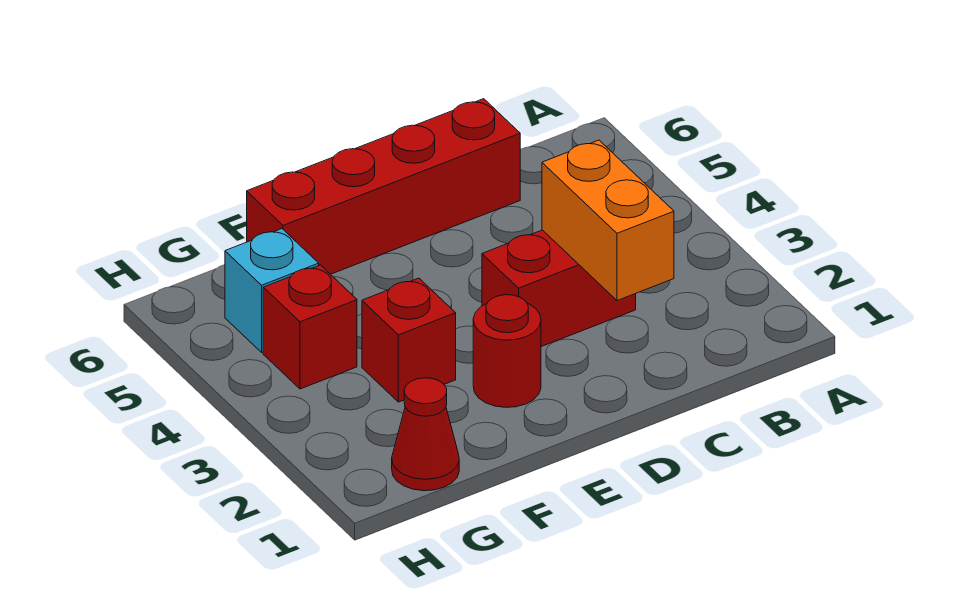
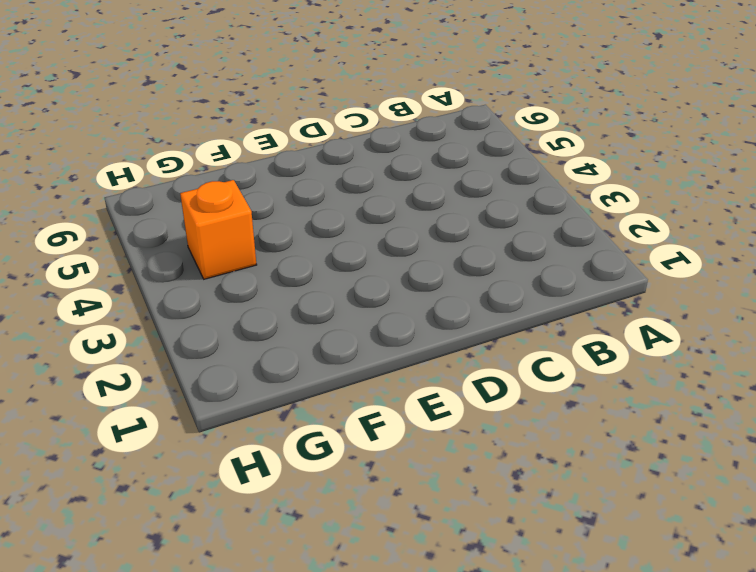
orange brick G4 level 1 -> red brick G4 level 1
none -> red brick C3:D3 level 1
none -> red brick C6:F6 level 1

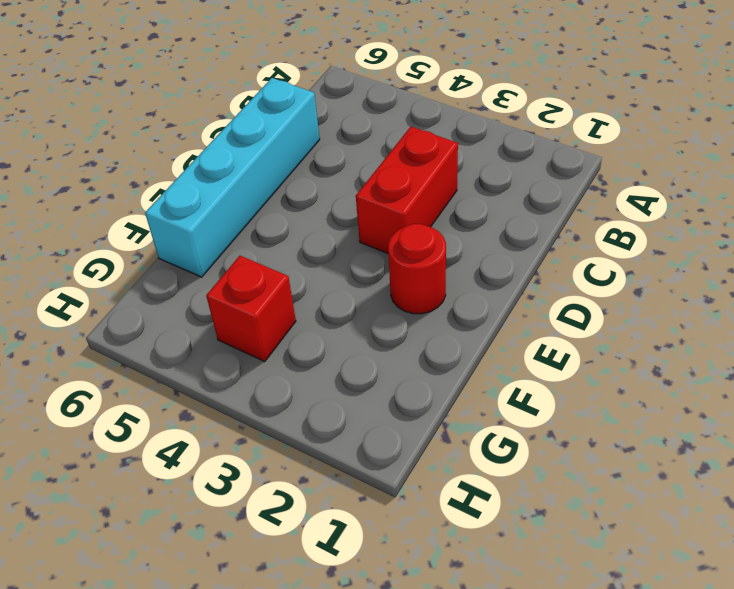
cyan brick C6:F6 level 1 -> red brick C6:F6 level 1
none -> red brick F3 level 1
none -> red cone G1 level 1

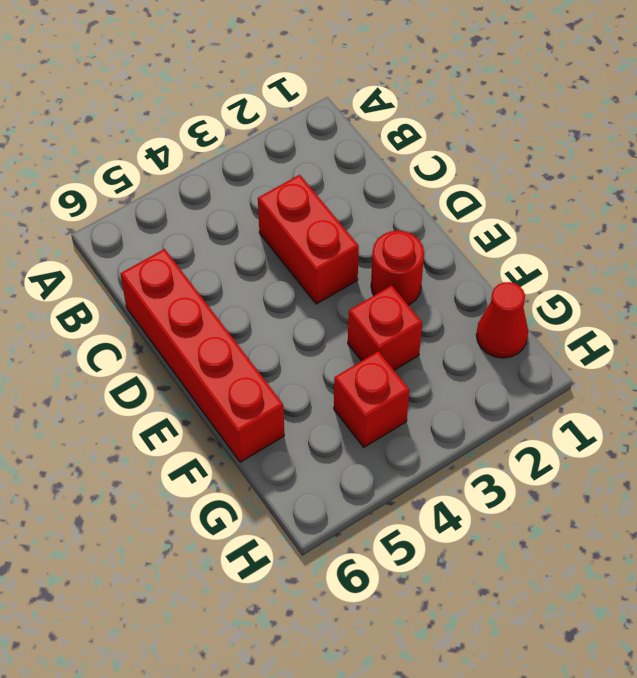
none -> cyan brick G5 level 1
none -> orange brick C2:C3 level 2

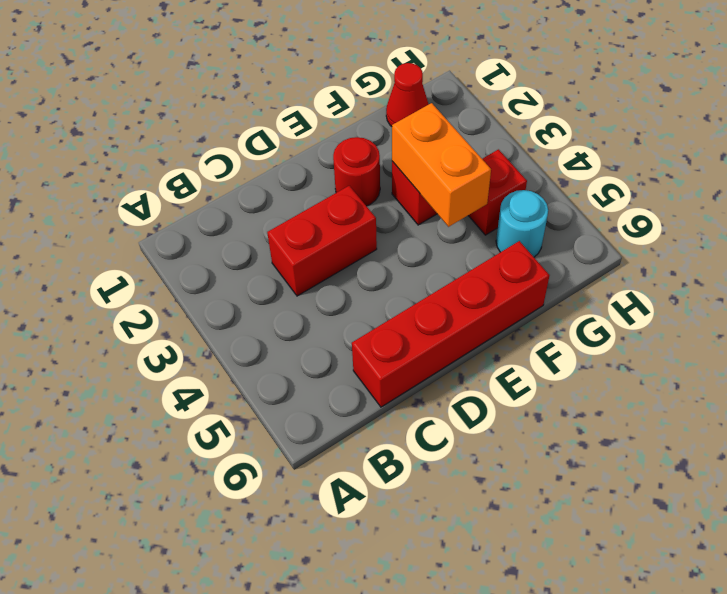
orange brick F3:F4 level 2 -> orange brick C2:C3 level 2
cyan round brick G5 level 1 -> cyan brick G5 level 1

